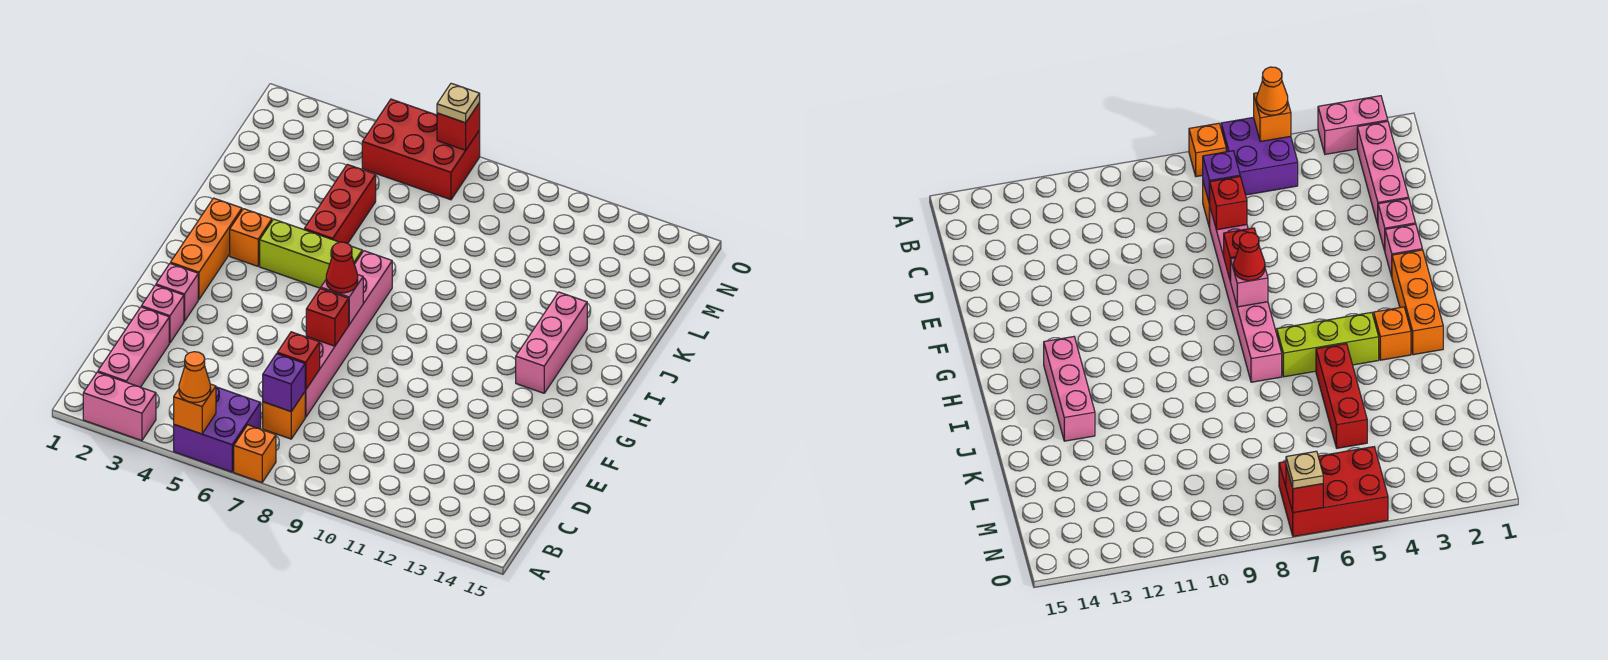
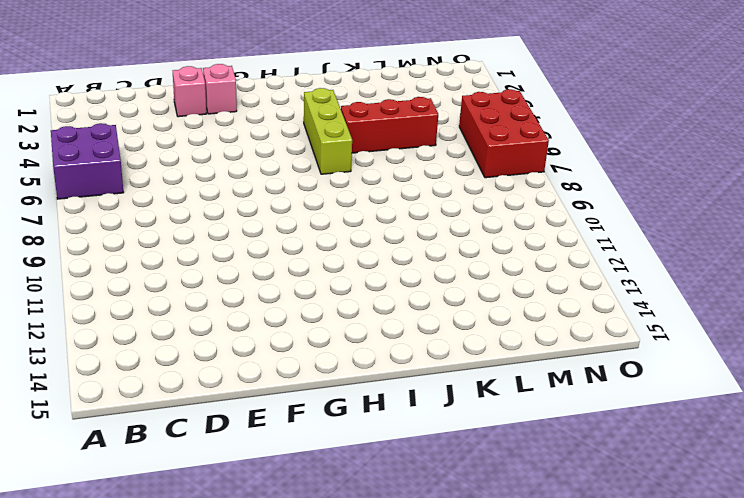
none -> pink brick A2:A3 level 1
none -> orange brick A7 level 1
none -> pink brick B2:D2 level 1

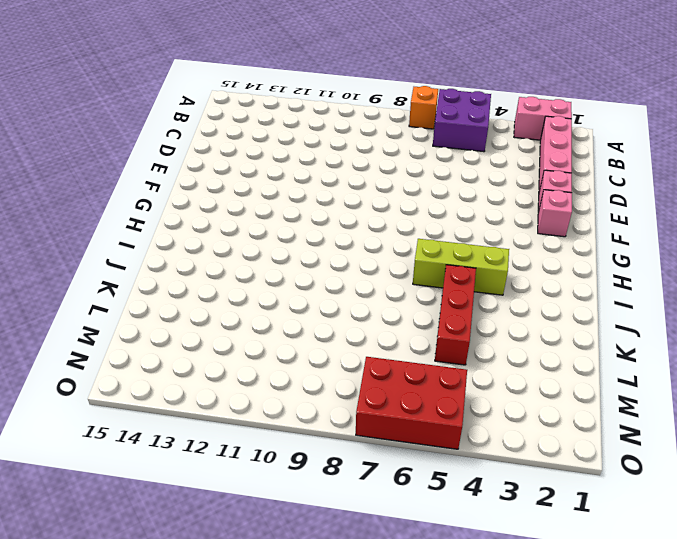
none -> orange brick C7 level 1
none -> pink brick D7:I7 level 1
none -> orange brick G2:I2 level 1

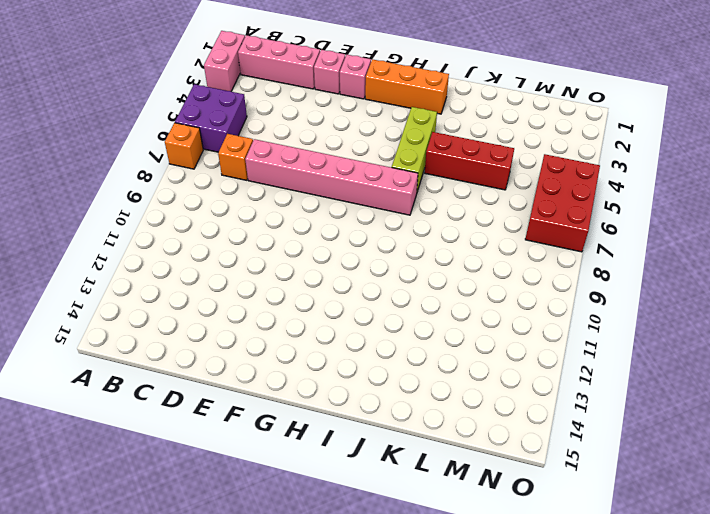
none -> pink brick H13:J13 level 1
none -> orange brick I3 level 1
none -> orange brick A5 level 2

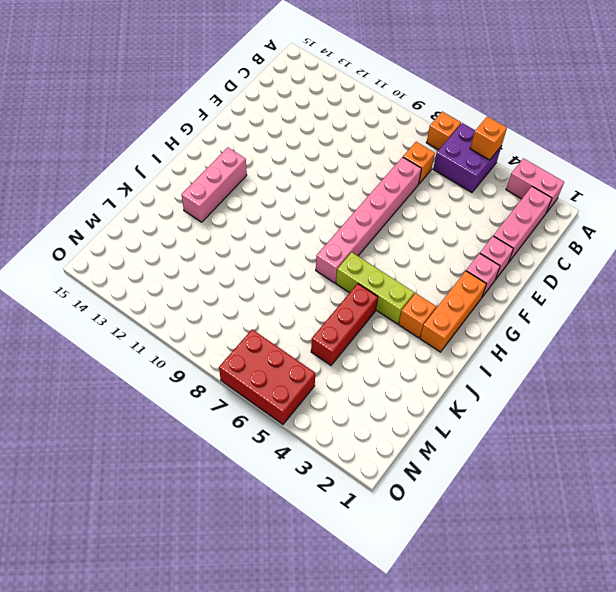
none -> purple brick C7 level 2
none -> red brick D7 level 2
none -> red brick F7 level 2

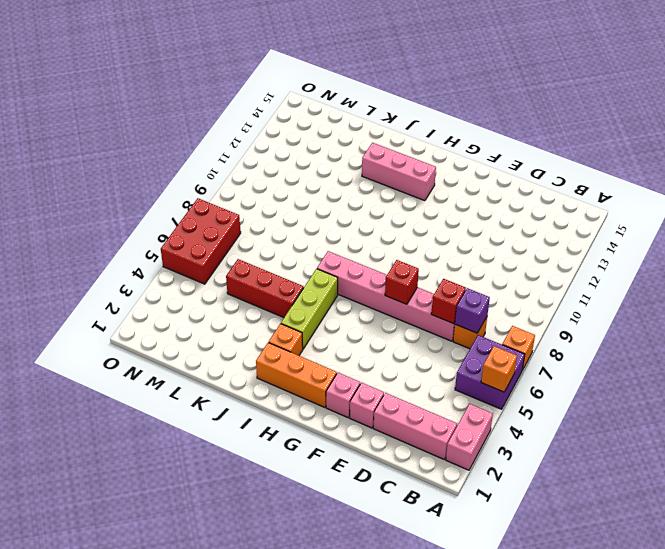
none -> pink brick G7 level 2
none -> red brick O7 level 2
none -> orange cone A5 level 3

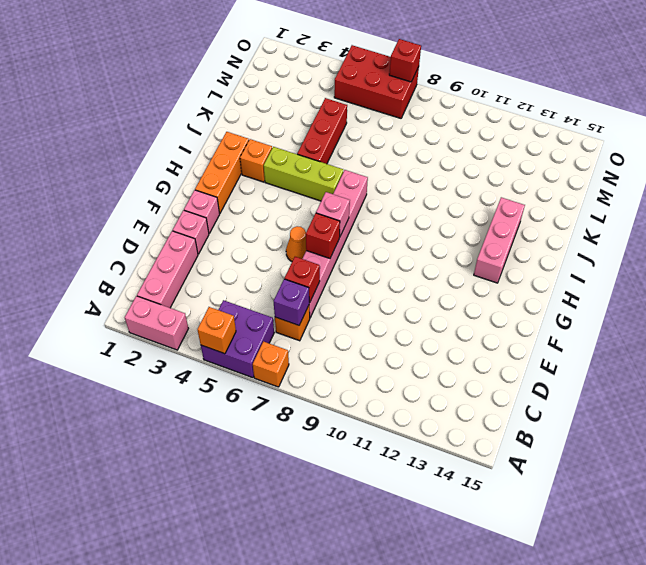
orange cone F6 level 1 -> orange cone A5 level 3
none -> red cone G7 level 3
none -> tan plate O7 level 3

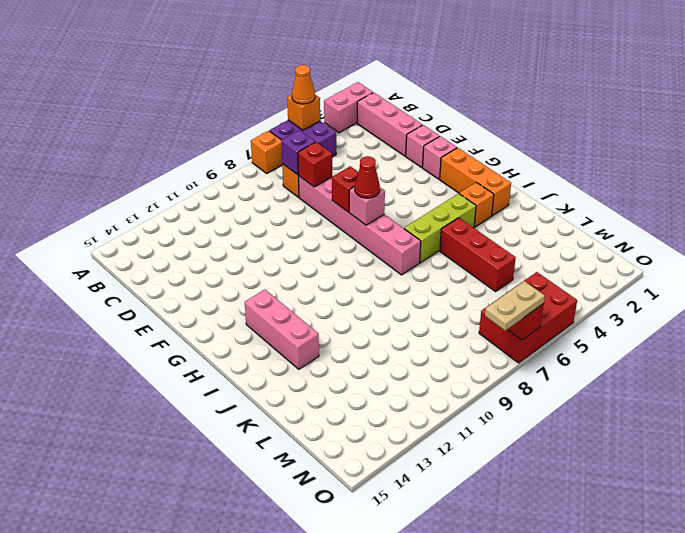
tan plate O7:O8 level 3 -> tan plate O7 level 3

